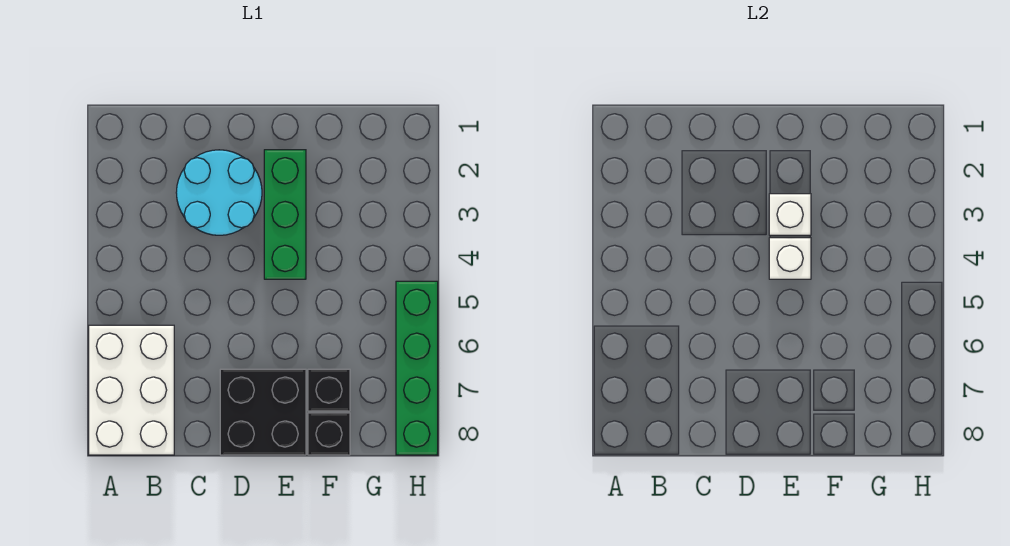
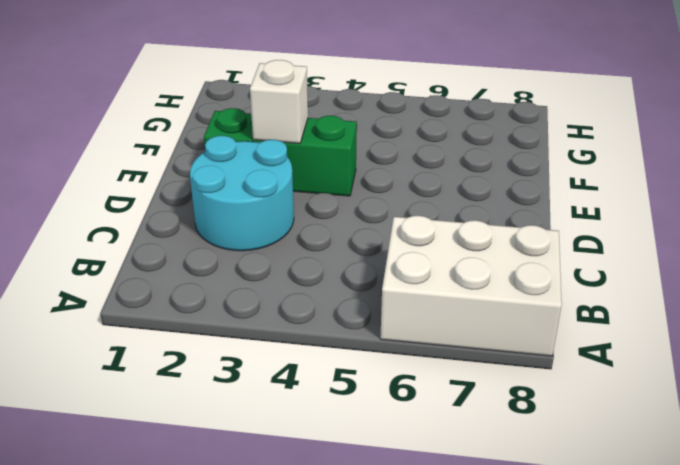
none -> black brick D7:E8 level 1
none -> black brick F7 level 1

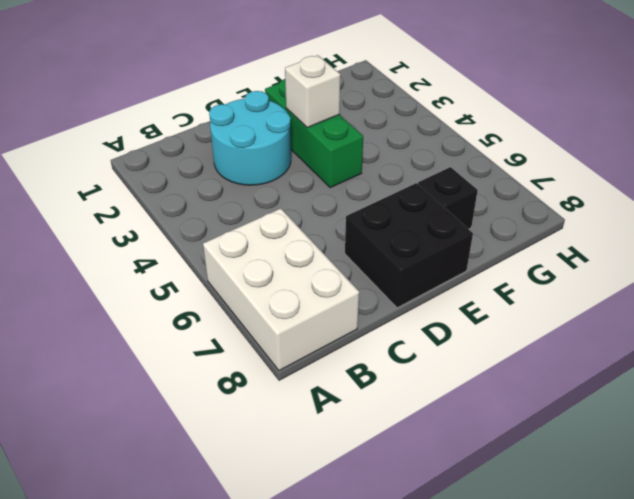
none -> black brick F8 level 1
none -> green brick H5:H8 level 1

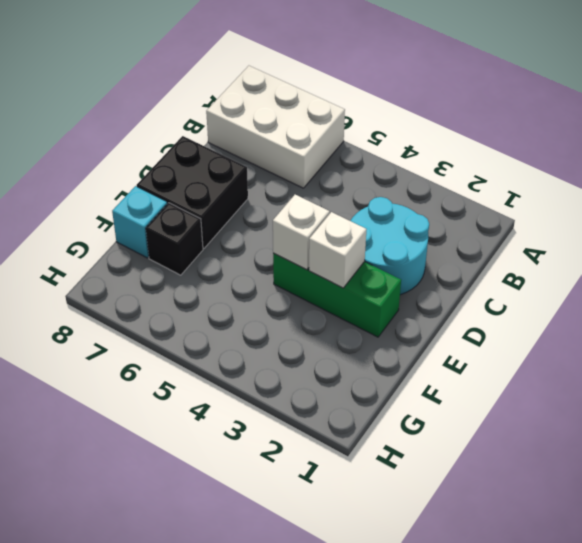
cyan brick F8 level 1 -> black brick F8 level 1
none -> green brick H5:H8 level 1

